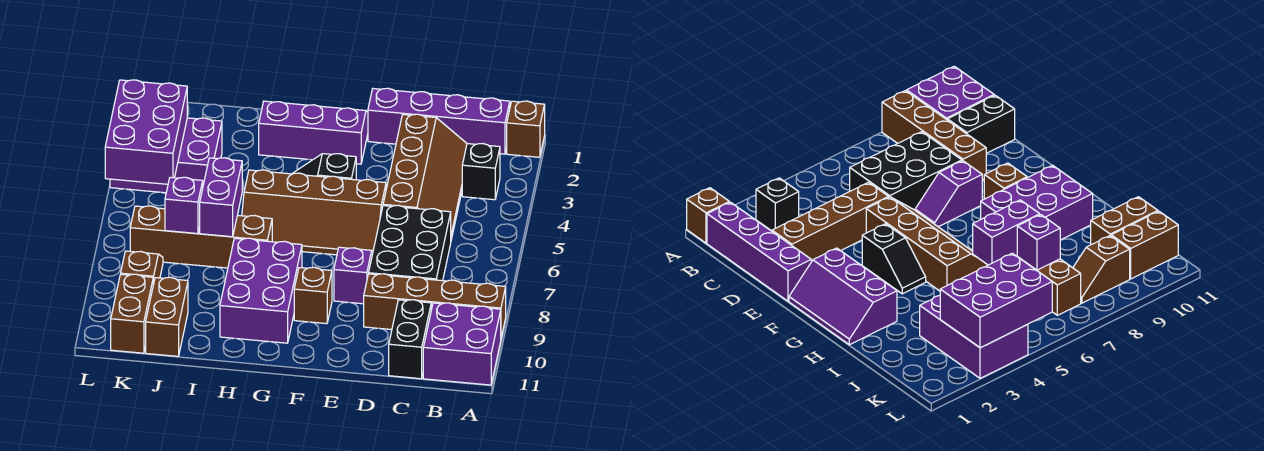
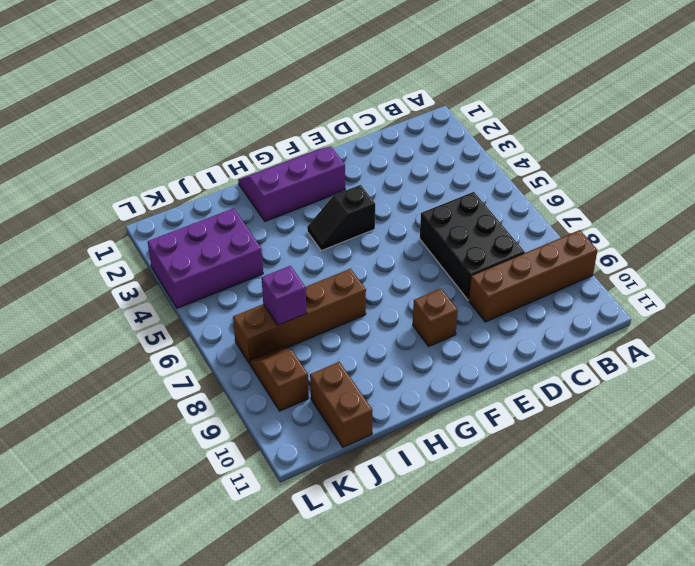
none -> brown brick A1 level 1
none -> purple brick A10:B11 level 1
none -> purple brick B1:E1 level 1

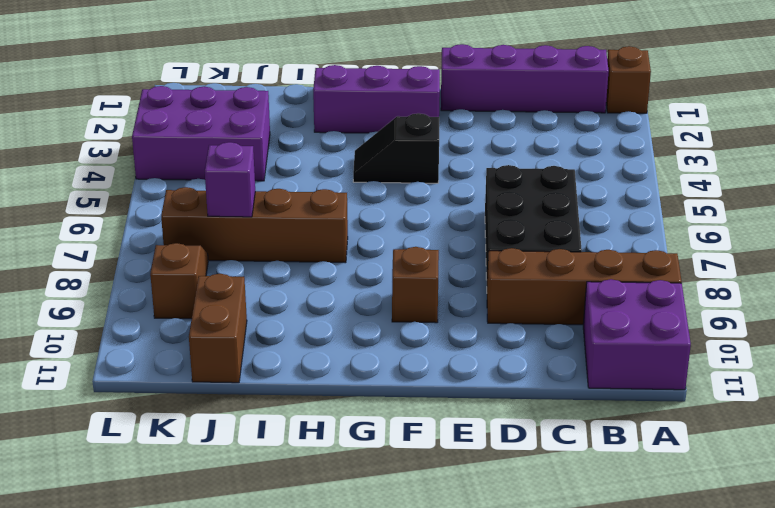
none -> black brick B3 level 1
none -> brown slope C2:D5 level 1 top D
none -> black brick C10:C11 level 1

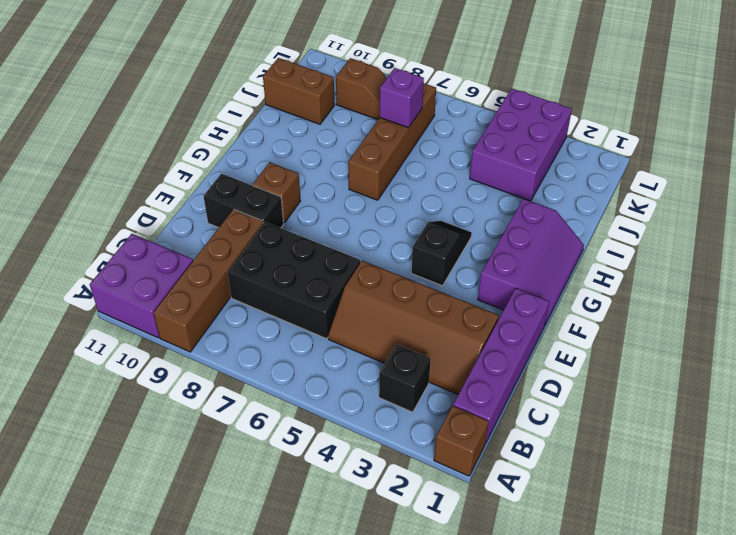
black brick E9:E10 level 1 -> black brick C10:C11 level 1
none -> brown slope E5:H6 level 1 top 5
none -> purple slope E7:E8 level 1 top 8
none -> purple brick G8:H10 level 1

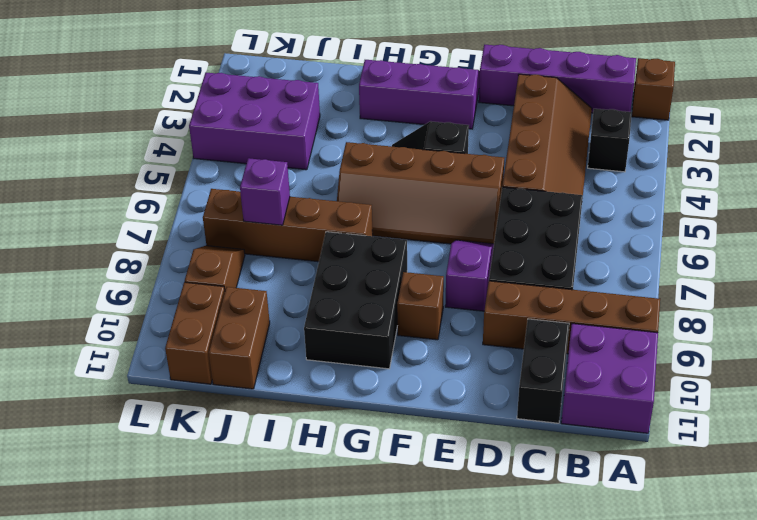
black brick G8:H10 level 1 -> purple brick G8:H10 level 1
none -> purple brick I6:I7 level 2
none -> purple brick K3:L5 level 2

